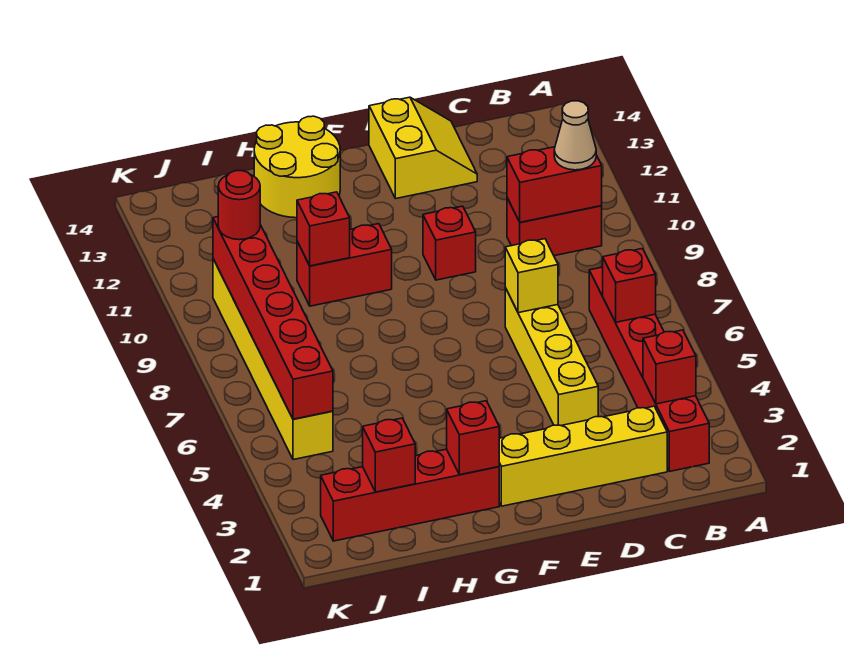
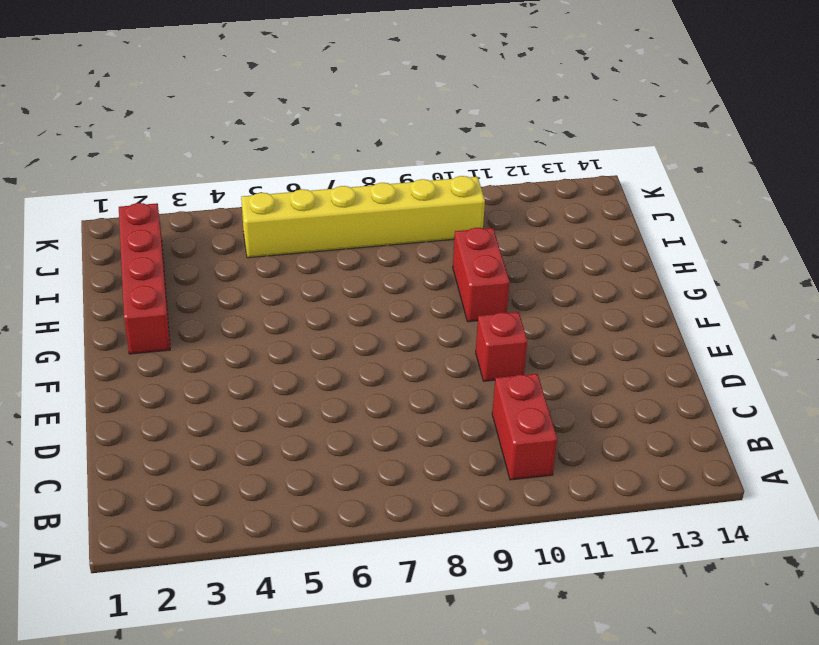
none -> red brick B2:B7 level 1
none -> yellow brick C2:F2 level 1
none -> yellow brick D4:D7 level 1

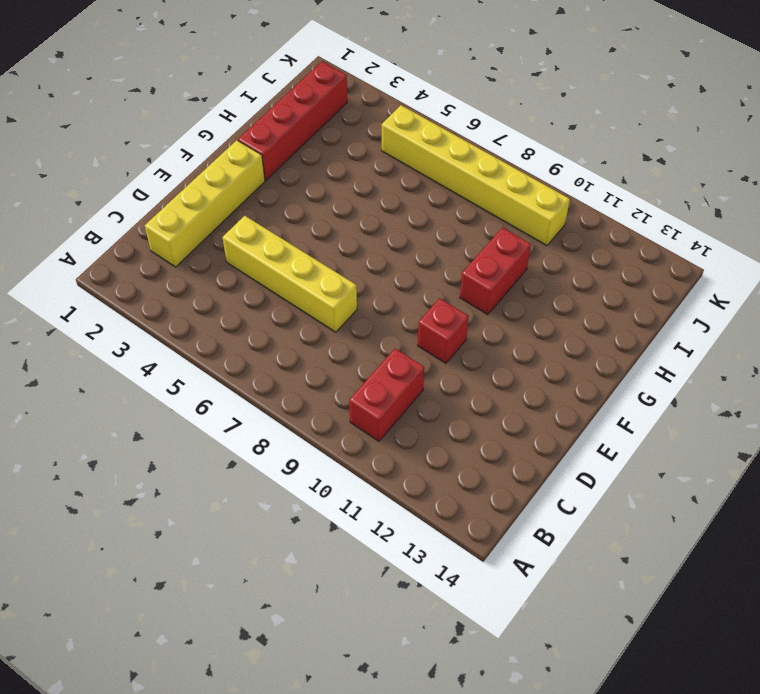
none -> red brick B2:B7 level 1
none -> yellow slope D13:E14 level 1 top E
none -> yellow round brick G13:H14 level 1

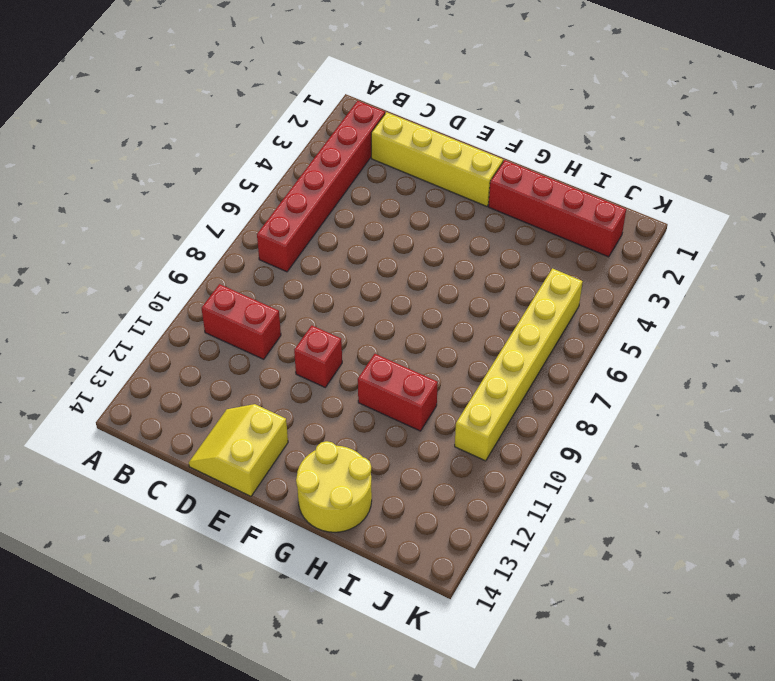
none -> yellow brick D4:D7 level 1
none -> red brick B3 level 2
none -> red brick B6 level 2

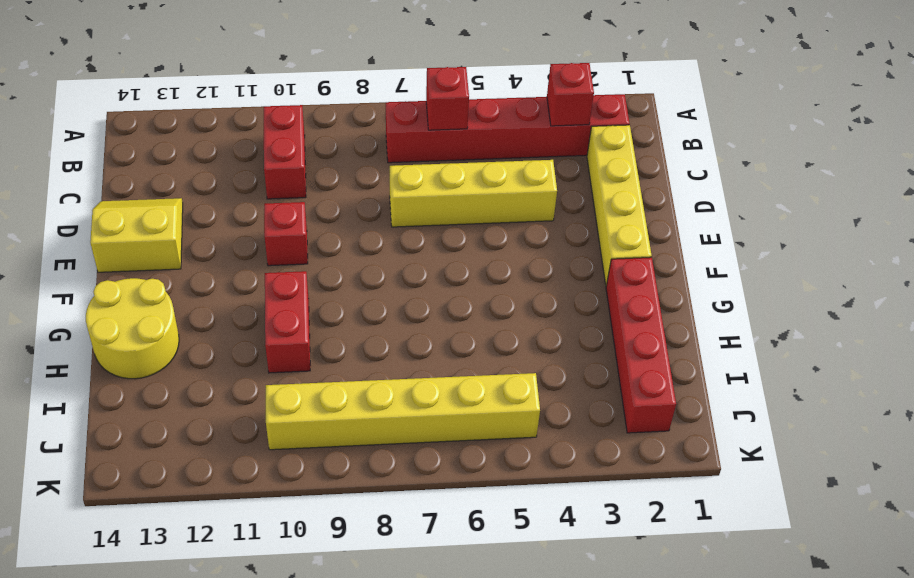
none -> red brick B10:C10 level 2
none -> yellow brick D7 level 2
none -> red brick G2 level 2

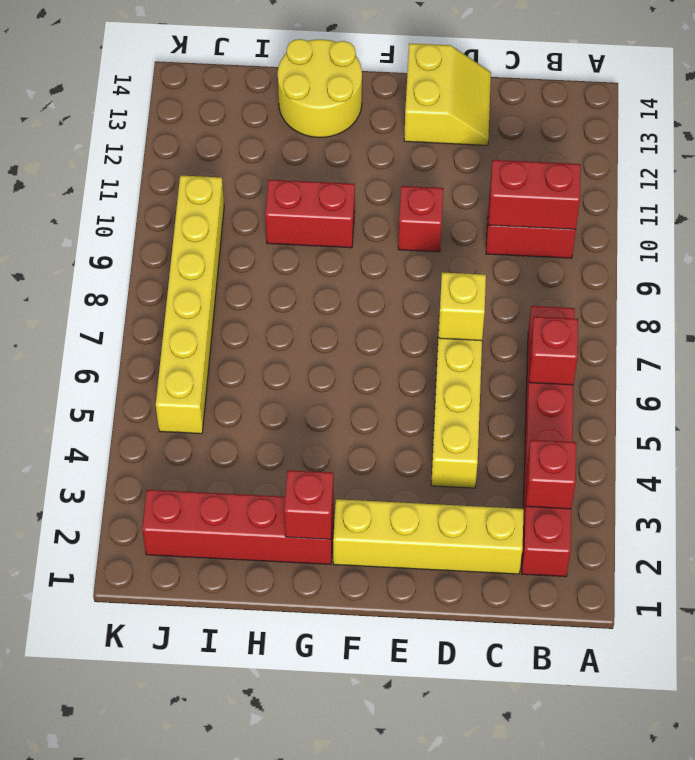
none -> red brick H10 level 2
none -> red brick I2 level 2
none -> red brick J5:J10 level 2

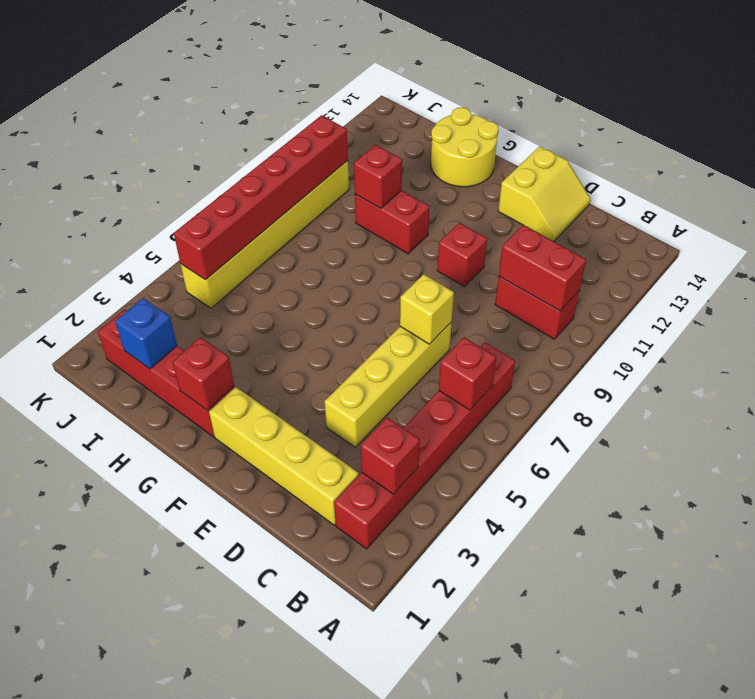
blue brick I2 level 2 -> red brick I2 level 2
none -> tan cone B10 level 3
none -> red round brick J10 level 3

